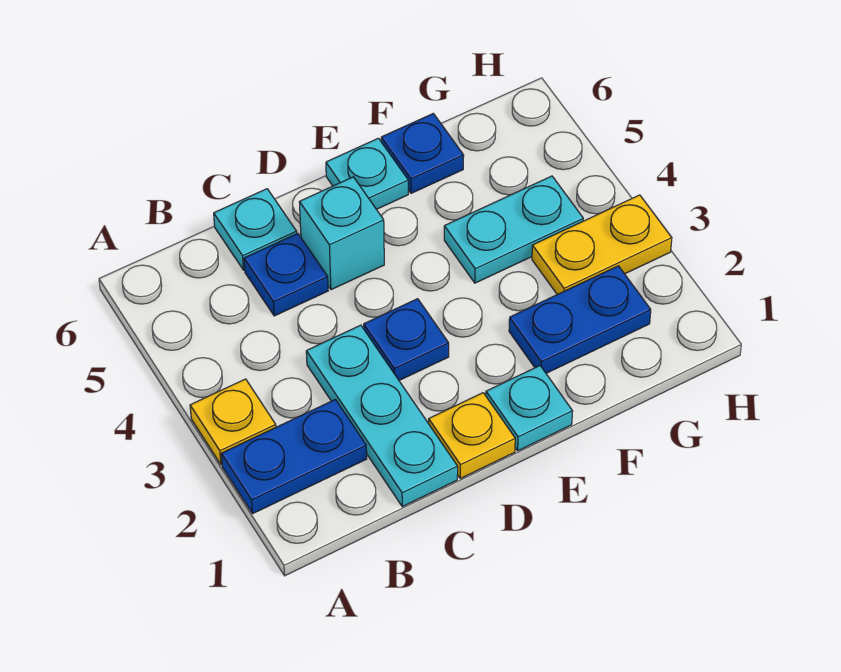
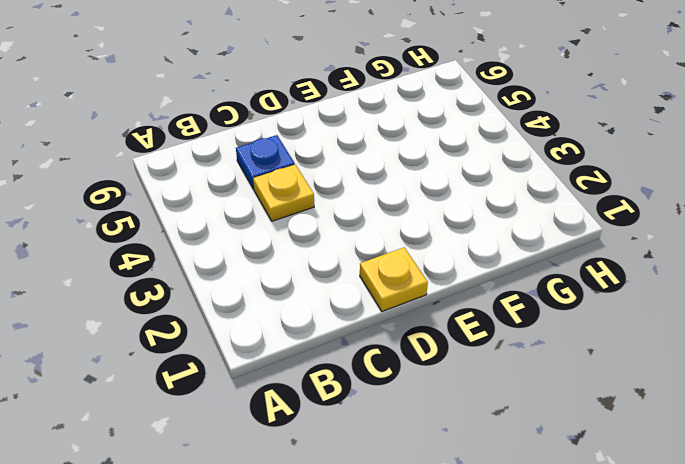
yellow plate C4 level 1 -> yellow plate A3 level 1
none -> blue plate A2:B2 level 1
none -> cyan plate C1:C3 level 1
none -> cyan plate C6 level 1

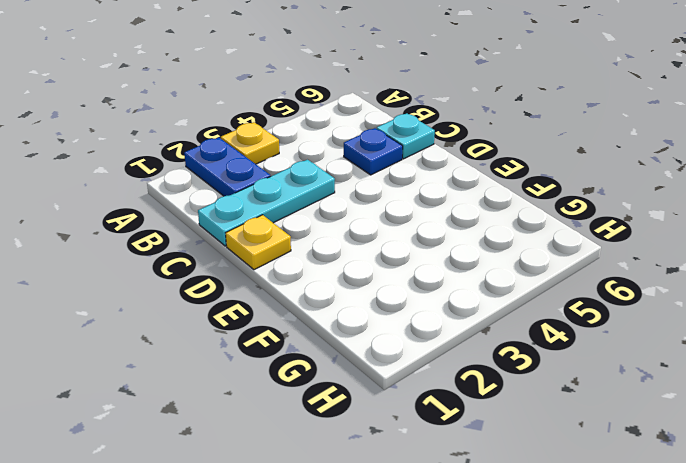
none -> blue plate D3 level 1
none -> cyan brick D5 level 1
none -> cyan plate E1 level 1

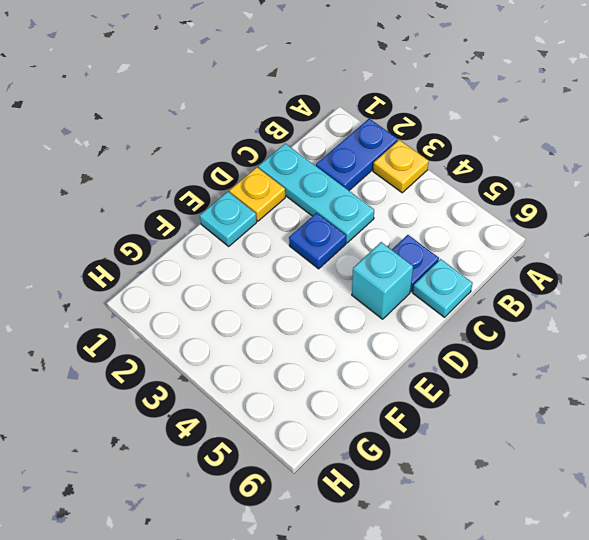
none -> cyan plate E6 level 1
none -> blue plate F2:G2 level 1
none -> cyan plate F4:G4 level 1

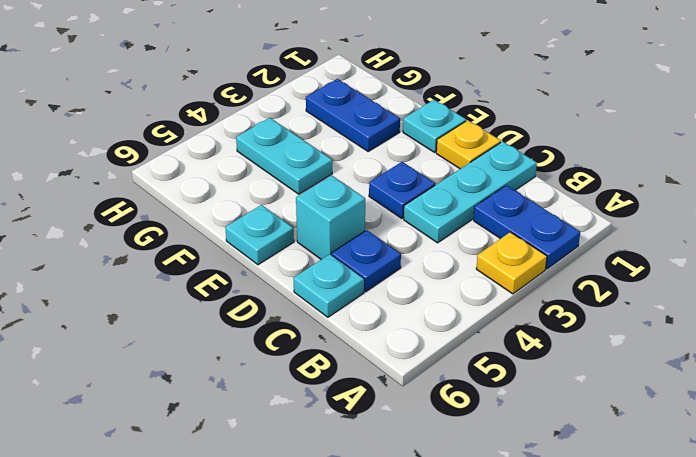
none -> blue plate F6 level 1
none -> yellow plate G3:H3 level 1

